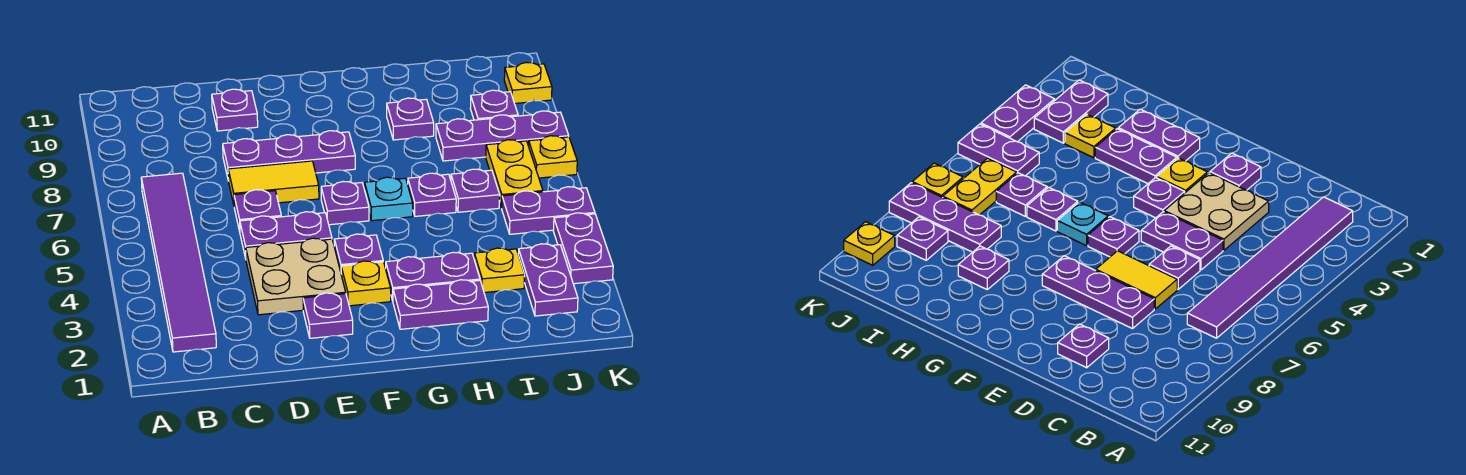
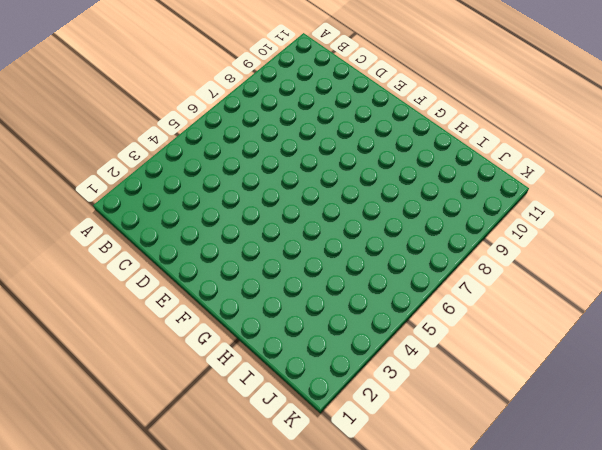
none -> purple tile B2:B7 level 1
none -> tan plate D3:E4 level 1
none -> purple plate D5:E5 level 1

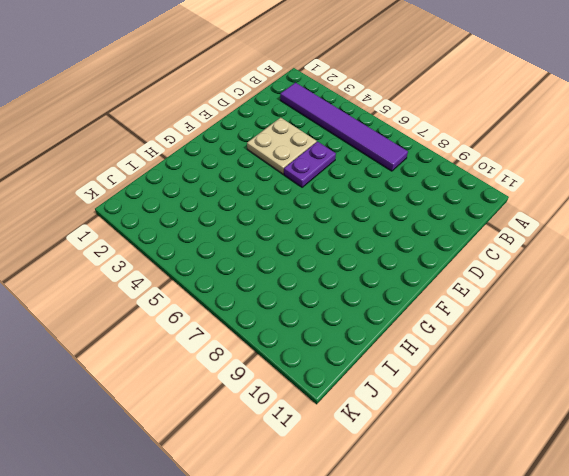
none -> purple plate D6 level 1
none -> yellow tile D7:E7 level 1
none -> purple plate D8:F8 level 1

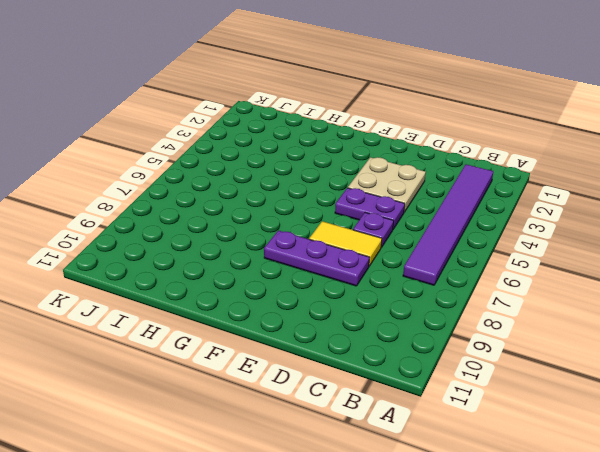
none -> purple plate D10 level 1
none -> purple plate E2 level 1
none -> yellow plate F3 level 1

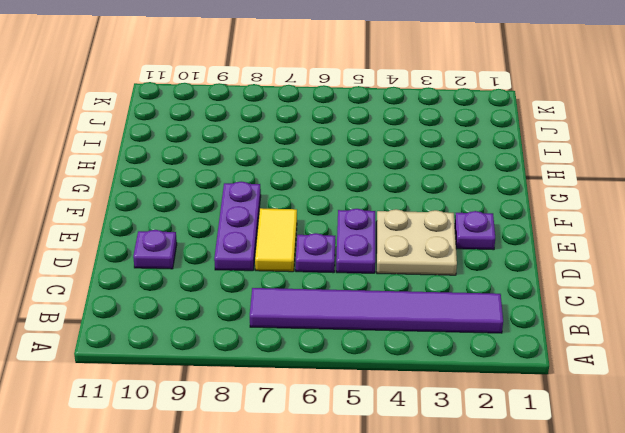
none -> yellow plate F3 level 1
none -> purple plate F4 level 1
none -> purple plate F6 level 1

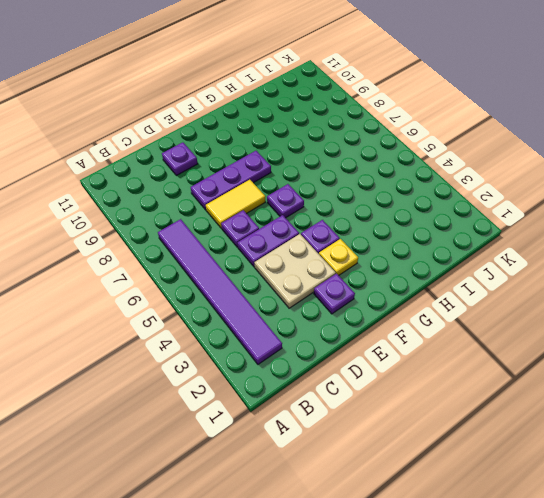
none -> purple plate G2:H2 level 1
none -> purple plate G3:H3 level 1
none -> cyan plate G6 level 1

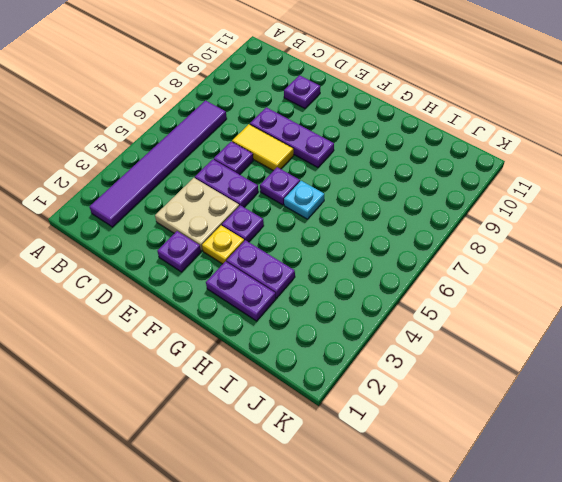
none -> purple plate H6 level 1
none -> purple plate H9 level 1
none -> yellow plate I3 level 1

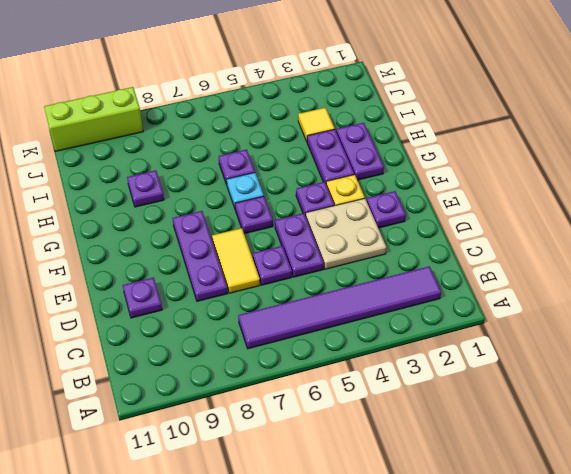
yellow tile I3 level 1 -> yellow plate I3 level 1
lime brick K9:K11 level 1 -> yellow plate K10 level 1
none -> purple plate I6 level 1
none -> purple plate I8:K8 level 1
none -> purple plate J2:J3 level 1

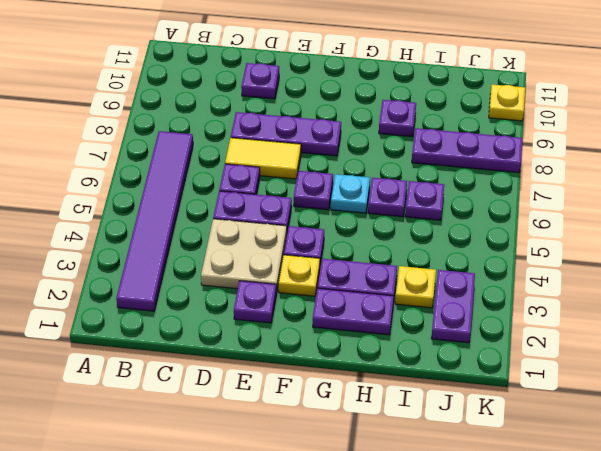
none -> purple plate J5:K5 level 1
none -> yellow plate J6:J7 level 1
none -> purple plate J9 level 1

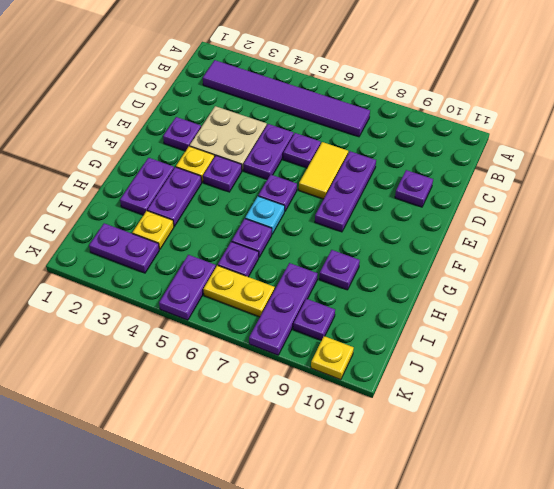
none -> purple plate K3:K4 level 1
none -> yellow plate K7 level 1

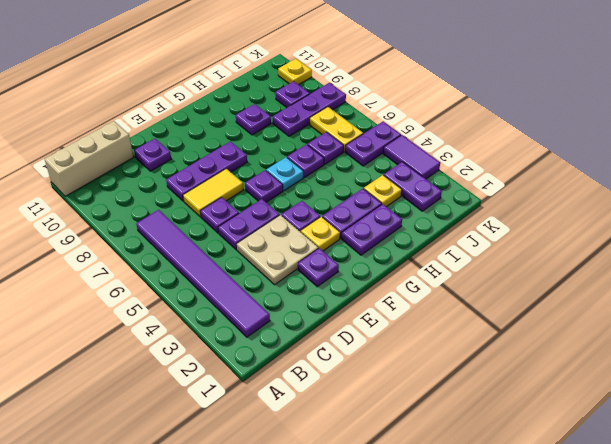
tan brick A11:C11 level 1 -> none
purple tile K3:K4 level 1 -> purple plate K3:K4 level 1
none -> yellow plate K7 level 1

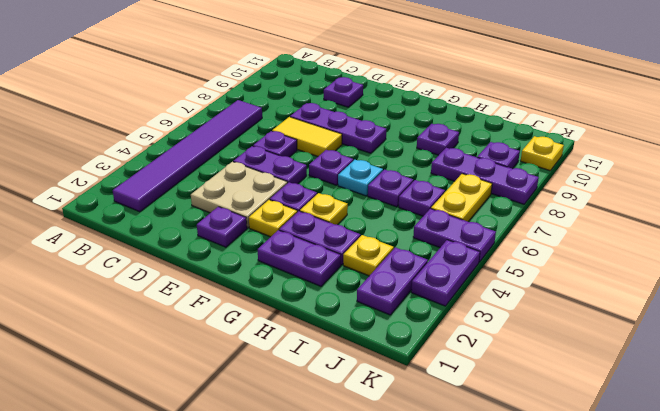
yellow plate G4 level 1 -> yellow plate K7 level 1

